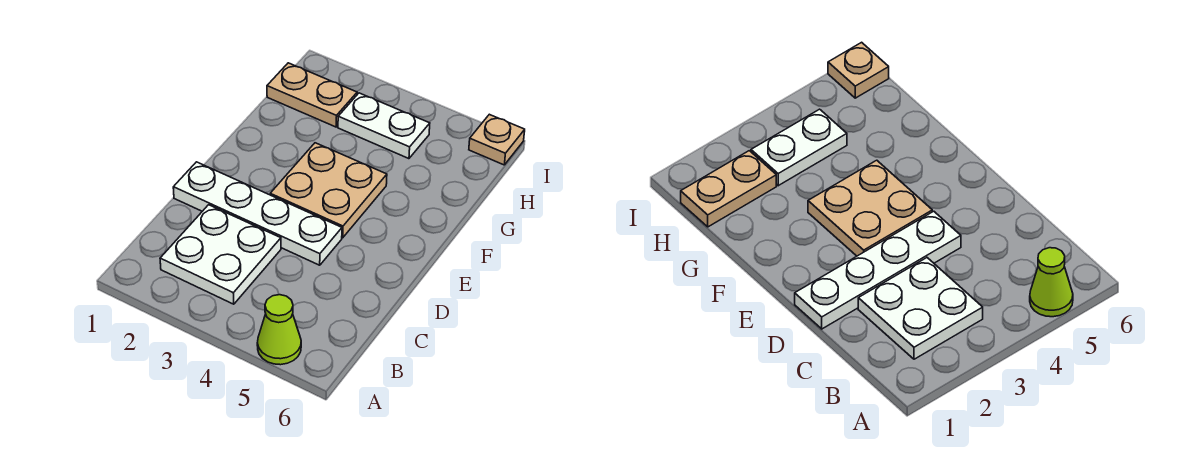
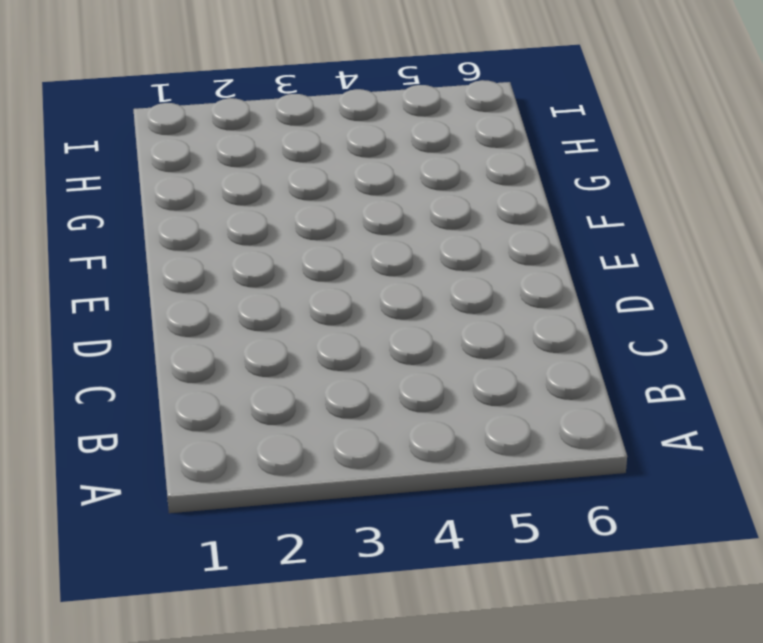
none -> lime cone A5 level 1
none -> white plate B2:C3 level 1

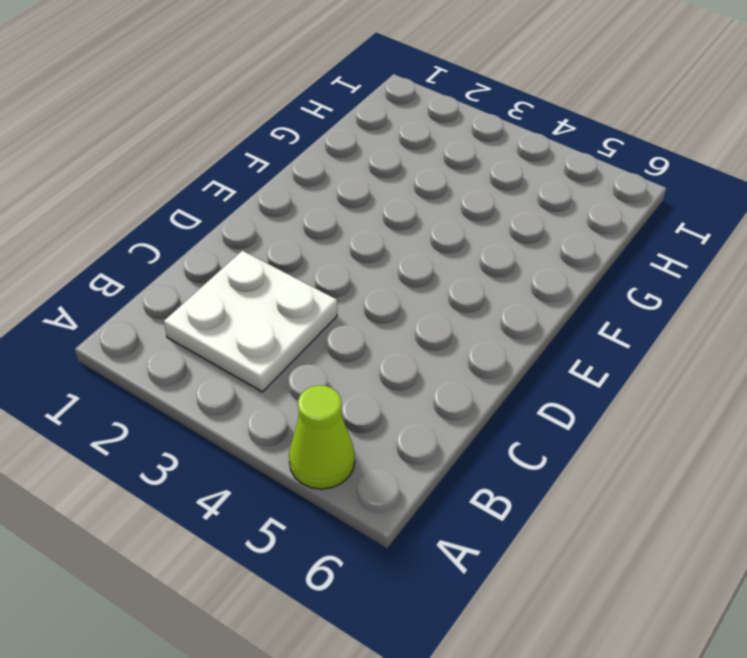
none -> white plate D1:D4 level 1
none -> tan plate E3:F4 level 1

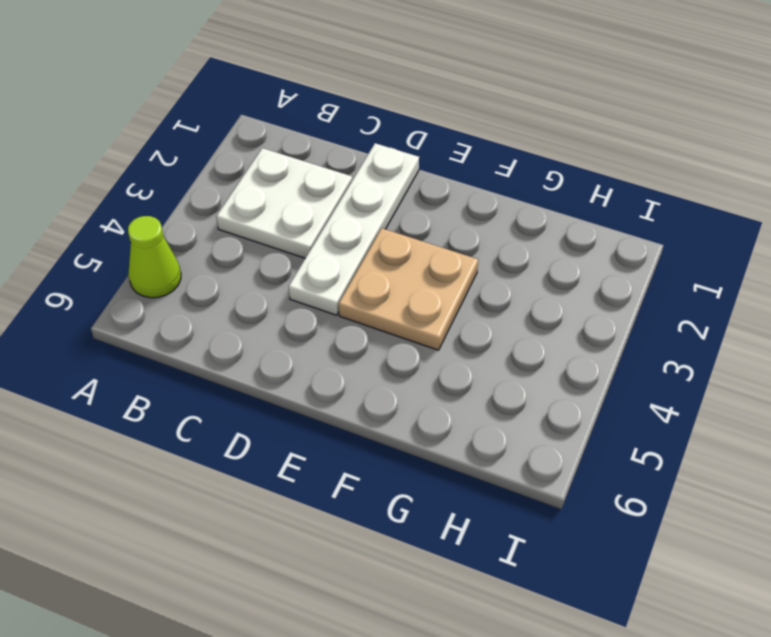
none -> tan plate H1:H2 level 1
none -> white plate H3:H4 level 1

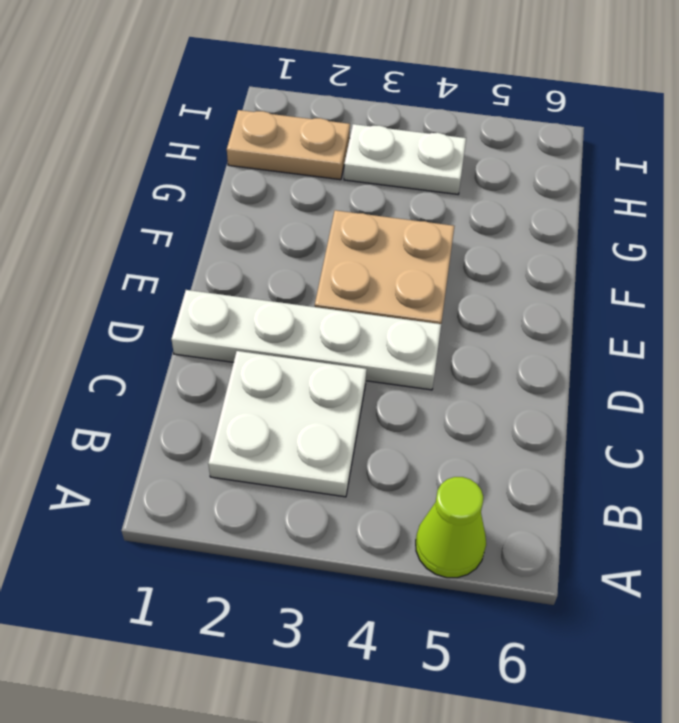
none -> tan plate I6 level 1

